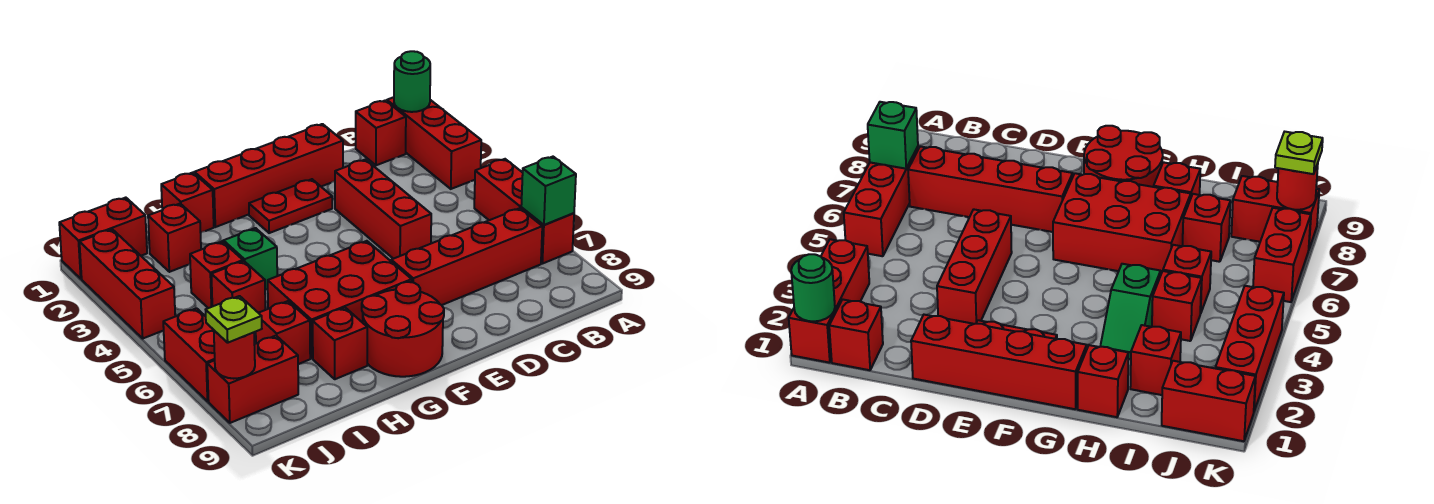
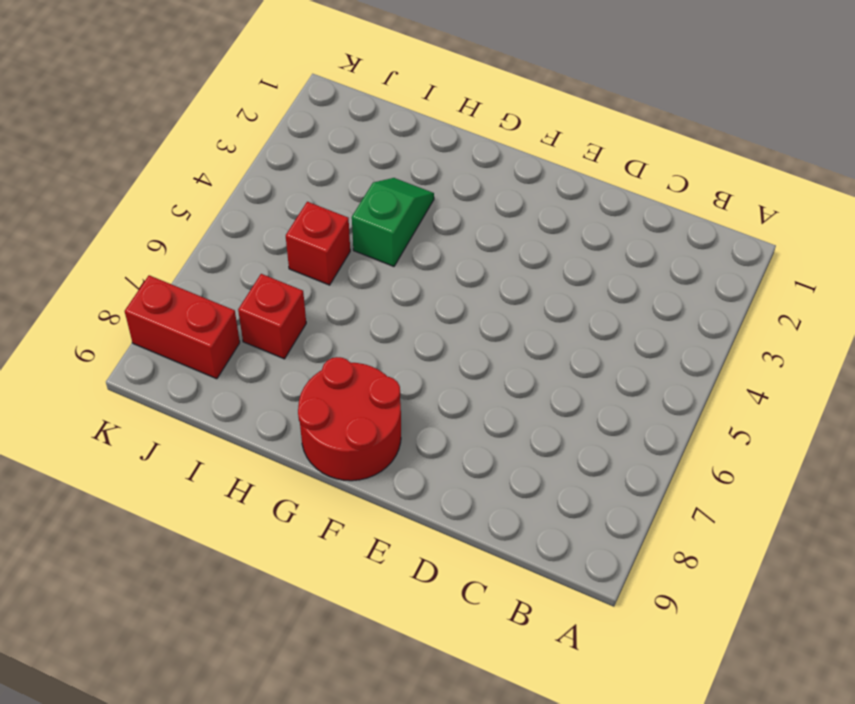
none -> red brick A1:A3 level 1
none -> red brick A5:A7 level 1
none -> red brick B1 level 1

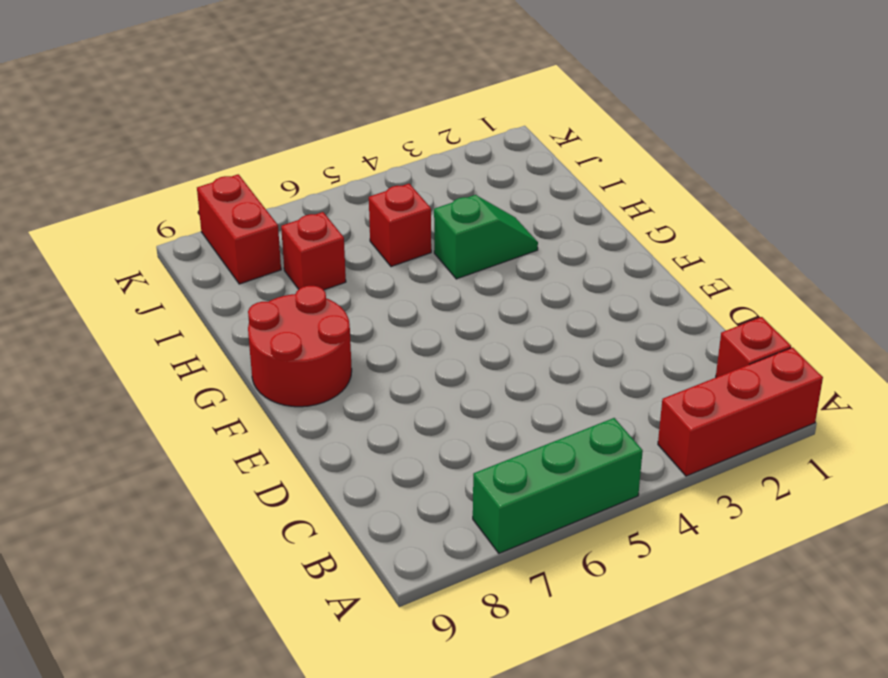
green brick A5:A7 level 1 -> red brick A5:A7 level 1
none -> red brick B7:E7 level 1
none -> red brick D1:G1 level 1
none -> red brick D3:D5 level 1

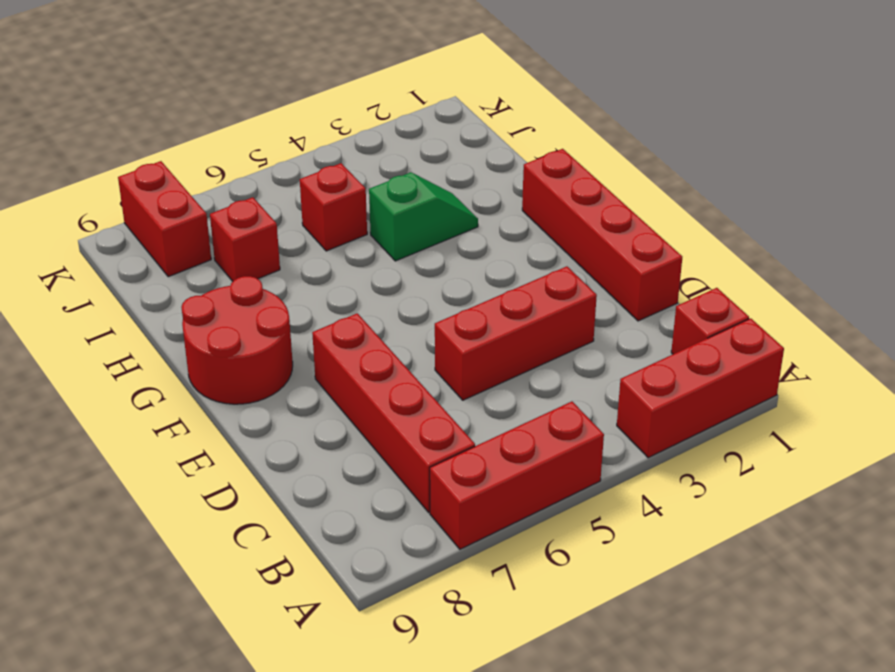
none -> red plate E2:F2 level 1
none -> red brick F6:H7 level 1
none -> red brick H1 level 1

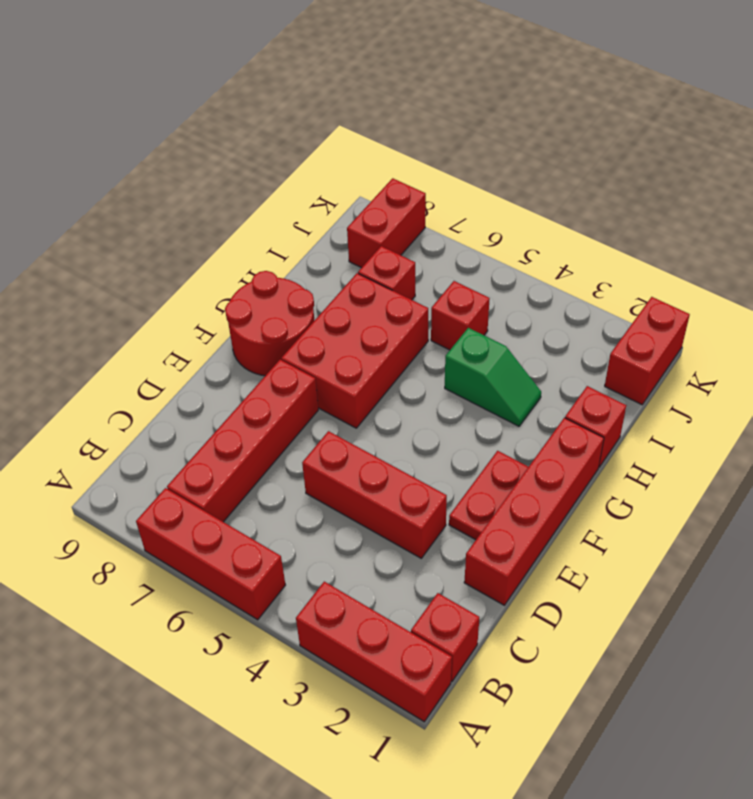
none -> red brick H8 level 1
none -> red brick I2 level 1
none -> red brick I4 level 1

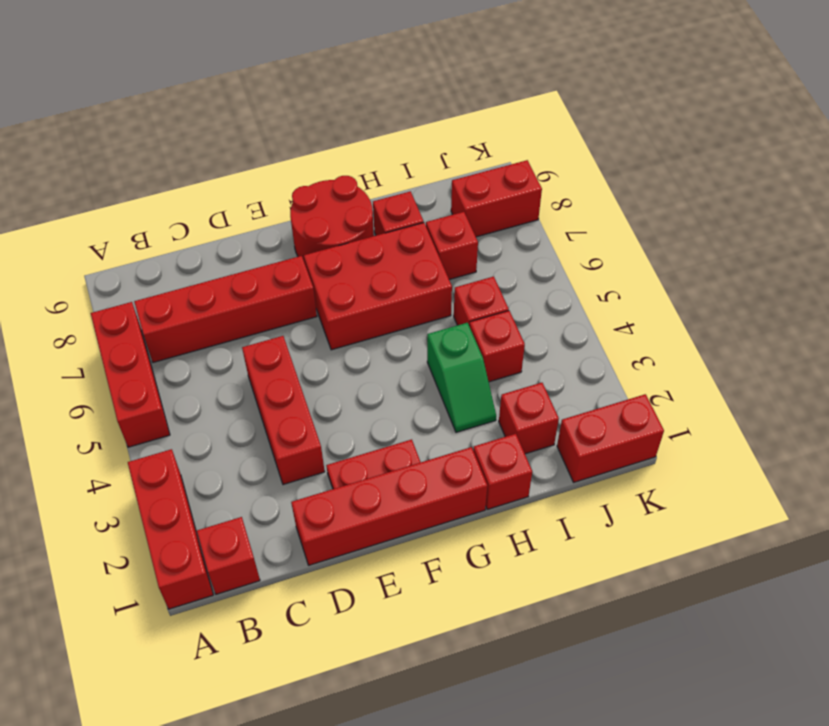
none -> red brick K2:K4 level 1
none -> red brick K6:K7 level 1
none -> green round brick A1 level 2

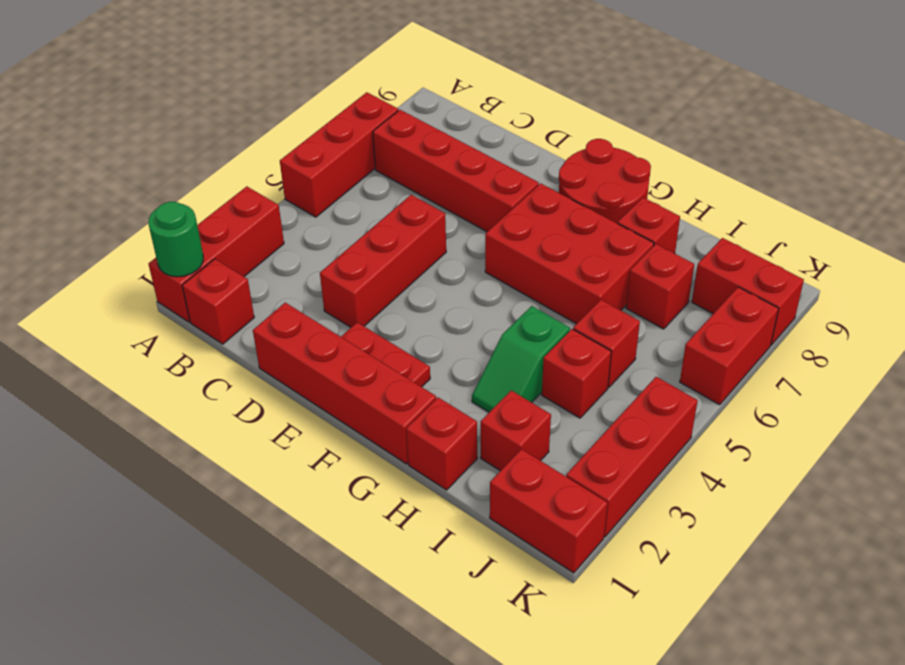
none -> green brick A7 level 2
none -> red round brick K8 level 2
none -> lime plate K8 level 3

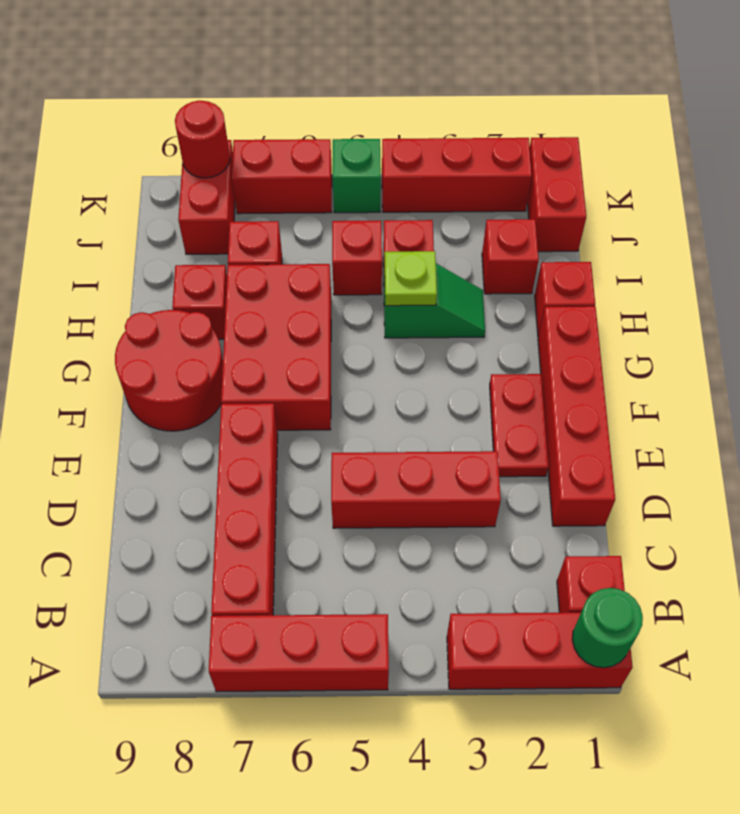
lime plate H4 level 2 -> lime plate K8 level 3
green brick K5 level 1 -> green brick A7 level 2

